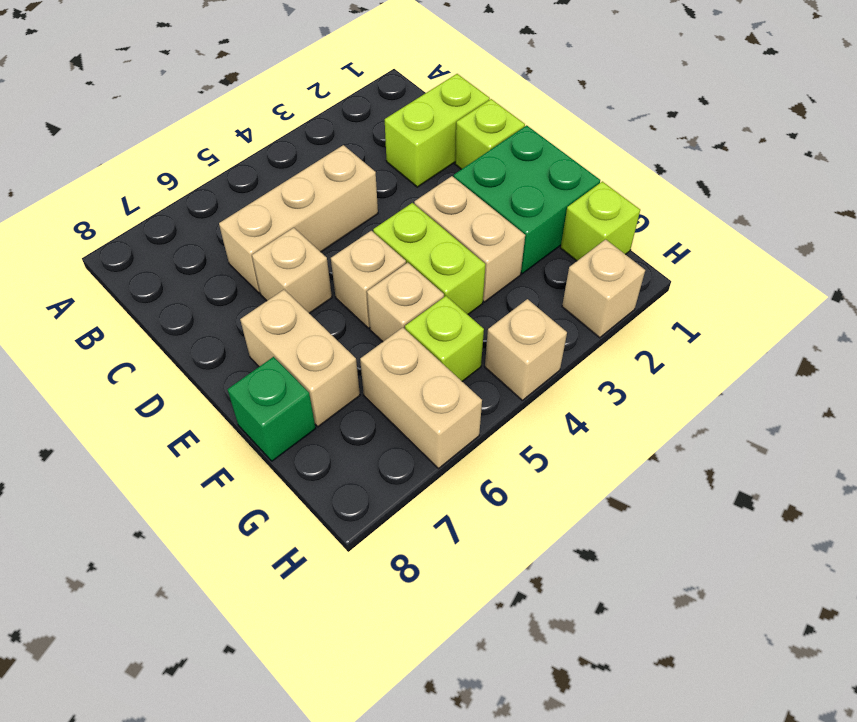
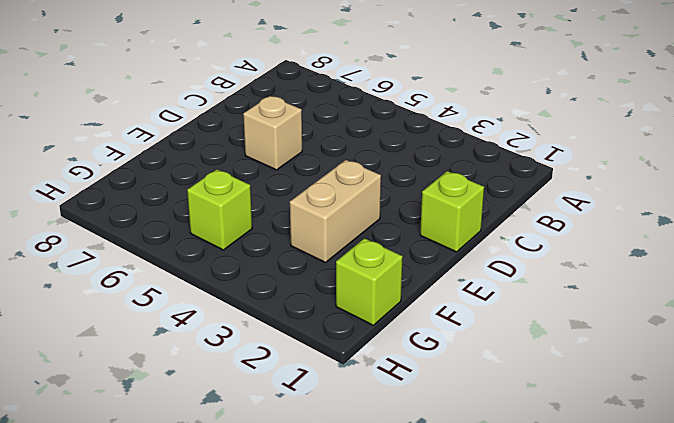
none -> lime brick C1:C2 level 1
none -> tan brick C4:C6 level 1
none -> green brick E1:F2 level 1

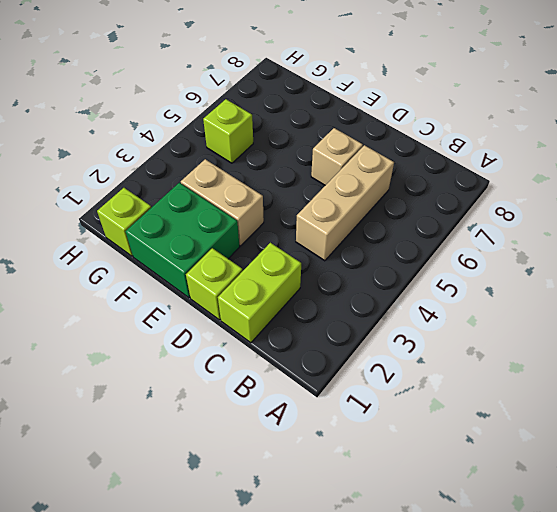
none -> lime brick E4:F4 level 1
none -> tan brick E5 level 1
none -> tan brick E7:F7 level 1

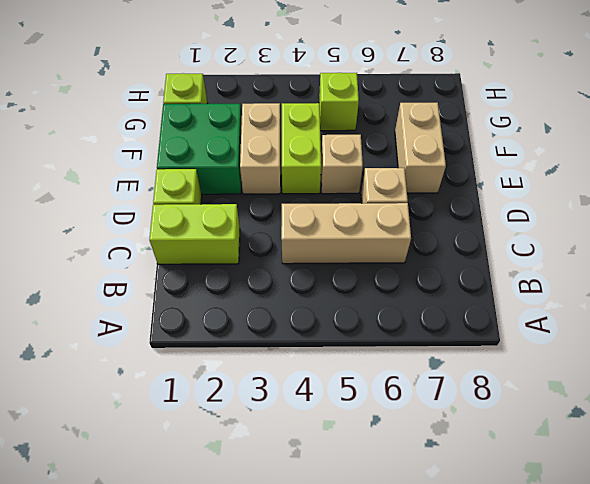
none -> tan brick F5 level 1
none -> green brick F8 level 1
none -> tan brick G6:H6 level 1

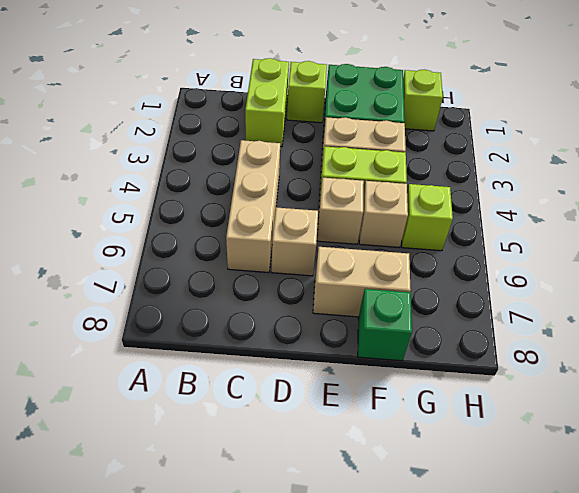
none -> tan brick G6:H6 level 1
none -> tan brick H2 level 1
none -> tan brick H4 level 1

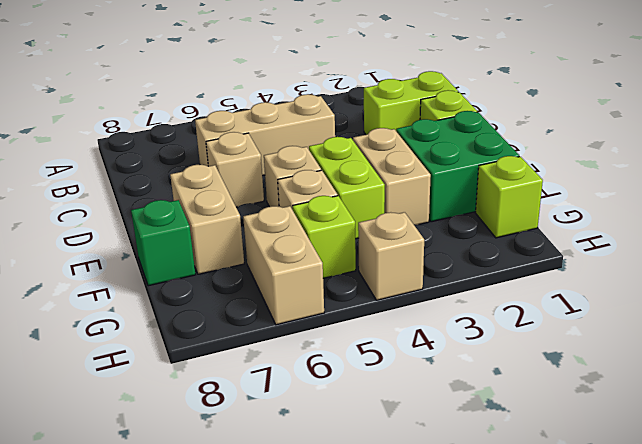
none -> tan brick H2 level 1

